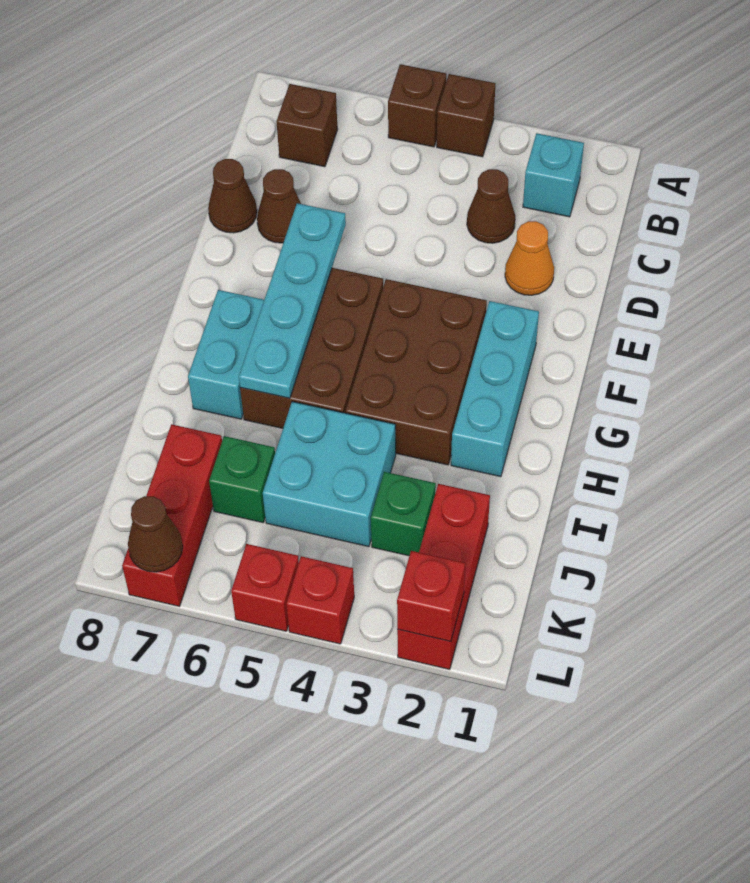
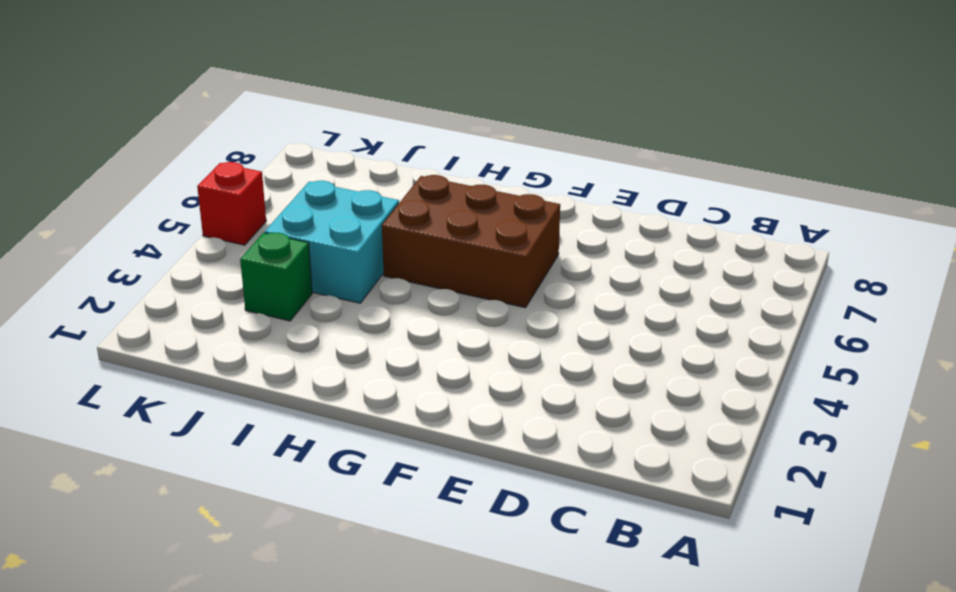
none -> brown brick A4 level 1
none -> brown brick A5 level 1
none -> cyan brick B2 level 1

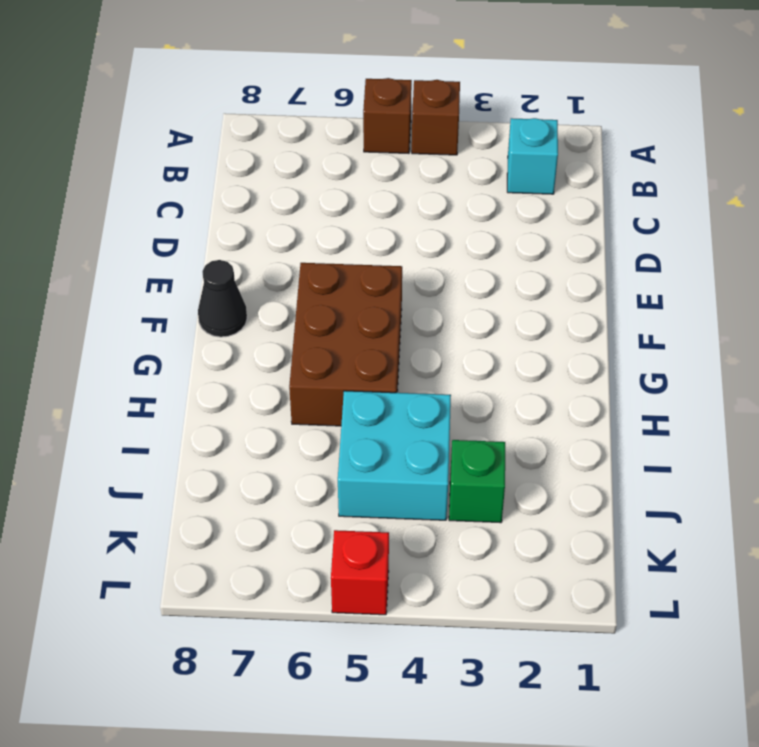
black cone F8 level 1 -> none
none -> brown brick B7 level 1
none -> brown cone C3 level 1
none -> orange cone D2 level 1

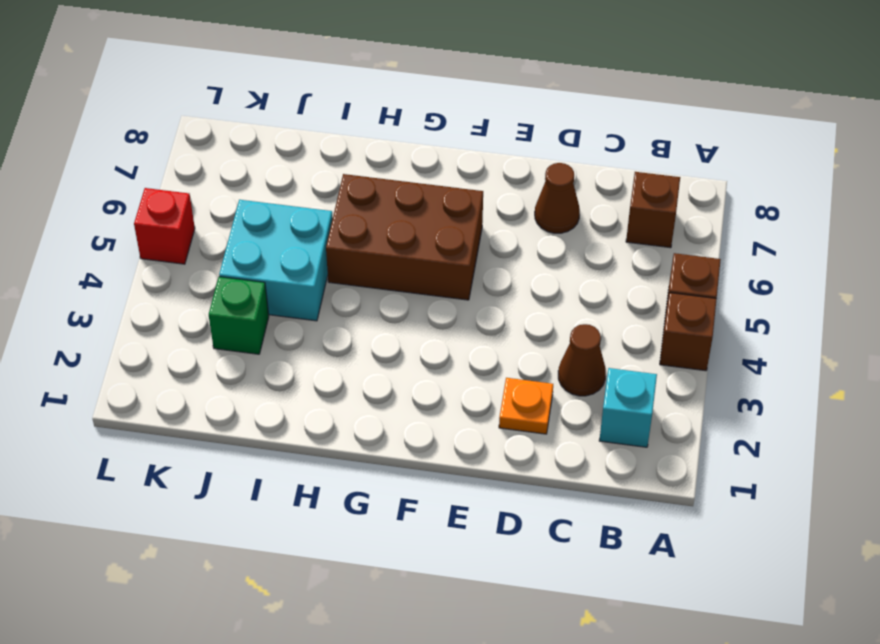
orange plate D2 level 1 -> orange cone D2 level 1
none -> brown cone D8 level 1
none -> cyan brick F2:H2 level 1
none -> brown brick F3:H4 level 1

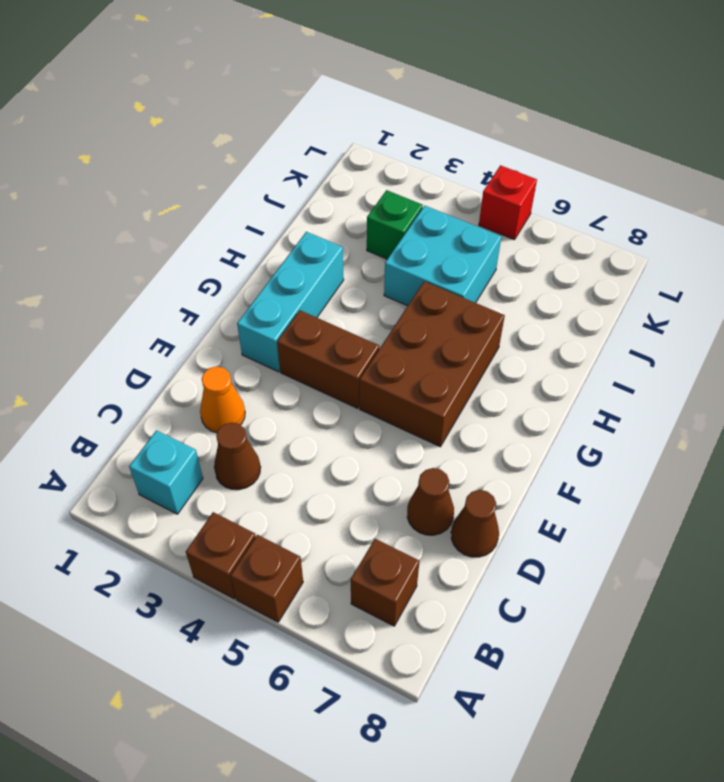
brown brick F3:F4 level 1 -> brown brick F3:H4 level 1
none -> cyan brick G7:H7 level 1
none -> red brick J2:L2 level 1
none -> green brick J6 level 1

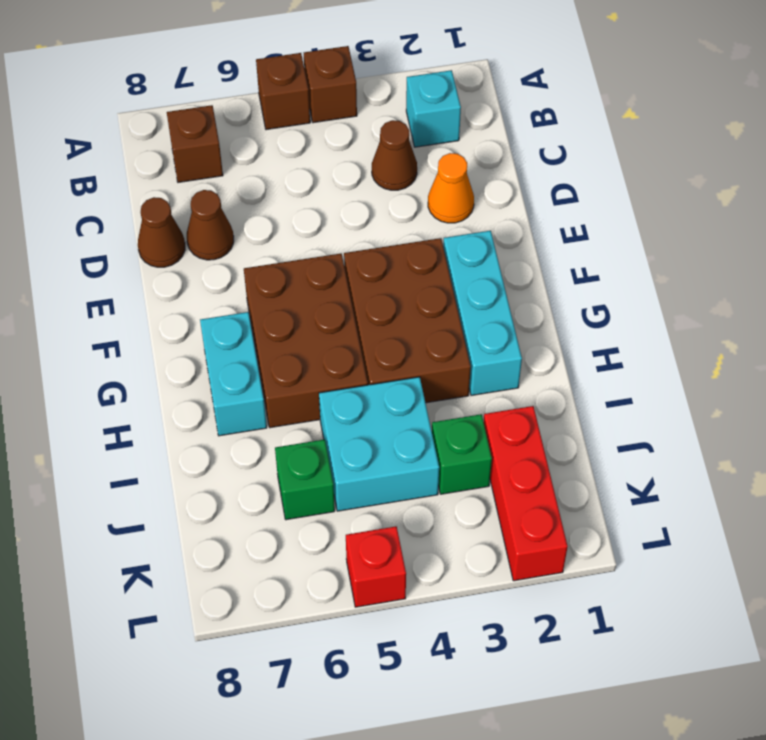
none -> red brick J7:L7 level 1
none -> red brick L4 level 1
none -> cyan plate E6:H6 level 2

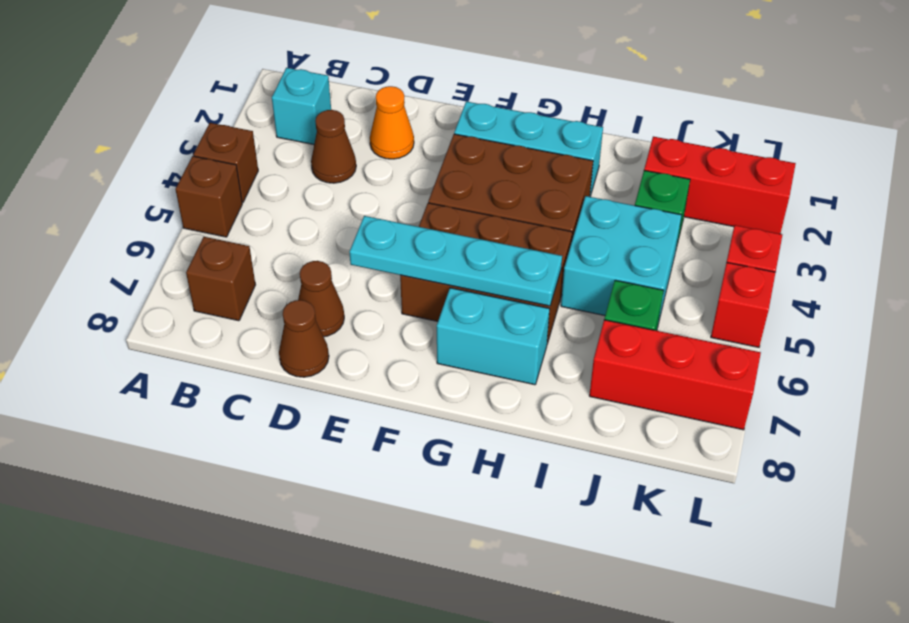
none -> red brick L2 level 2
none -> brown cone L7 level 2

